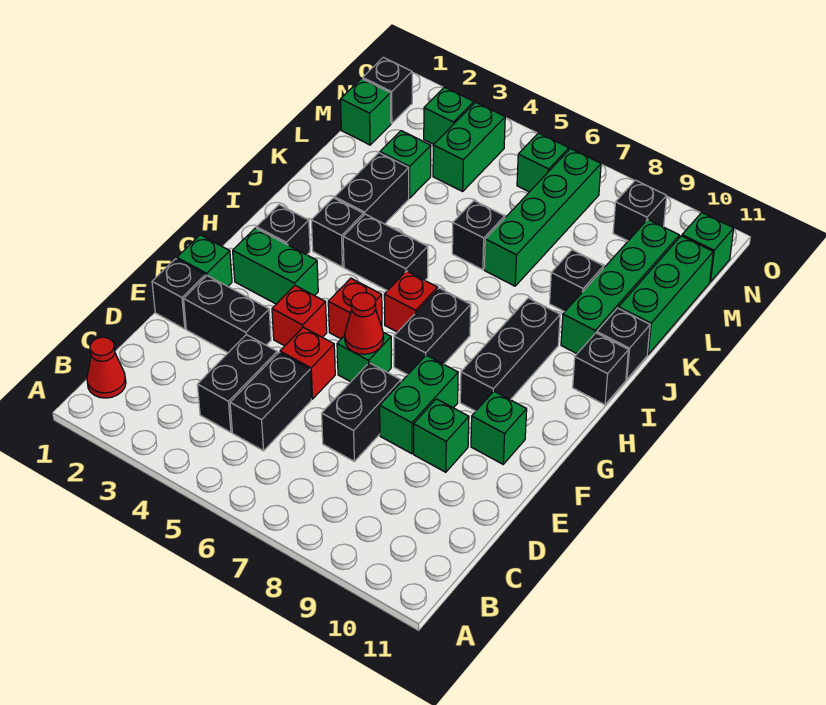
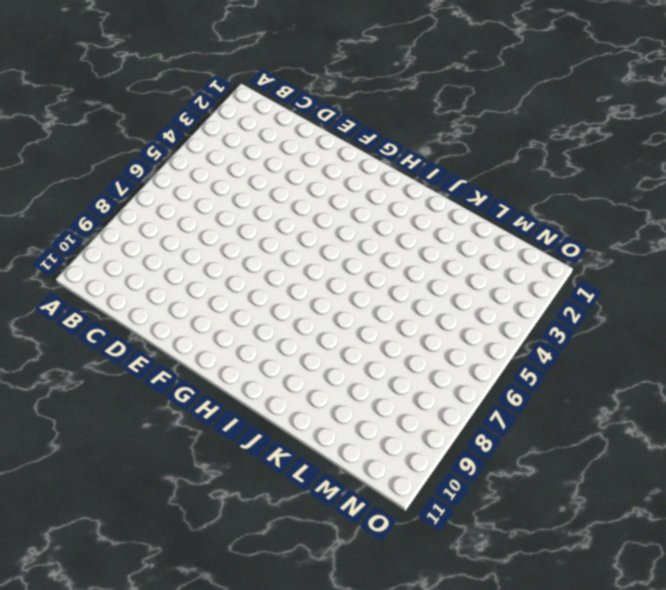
none -> red cone B1 level 1
none -> black brick C4:D4 level 1
none -> black brick C5:D5 level 1
none -> black brick D7:E7 level 1

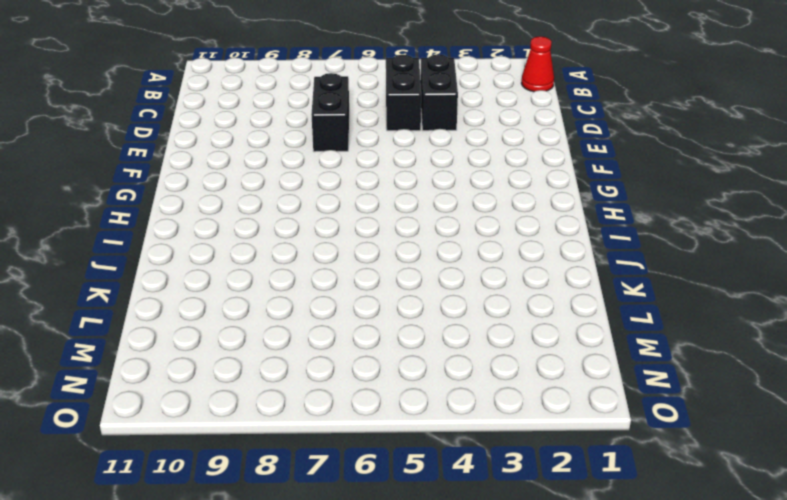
none -> black brick E1 level 1
none -> black brick E2:E3 level 1
none -> red brick E5 level 1
none -> green brick E8:F8 level 1

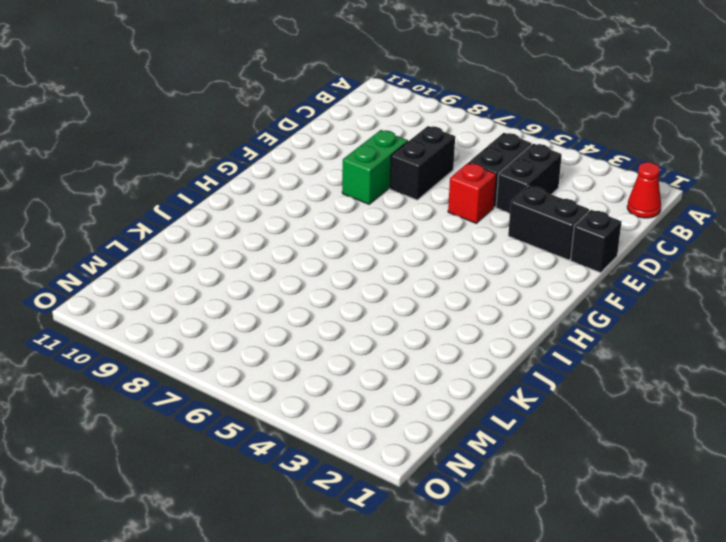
none -> green brick E9 level 1
none -> green brick F1 level 1
none -> red brick F4 level 1
none -> green brick F6 level 1

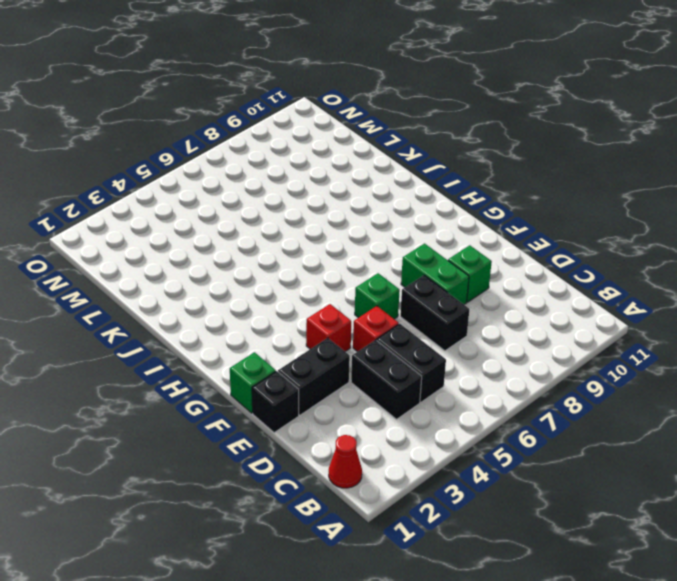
none -> green brick F10 level 1
none -> green brick G2:G3 level 1
none -> red brick G5 level 1
none -> black brick G7:H7 level 1

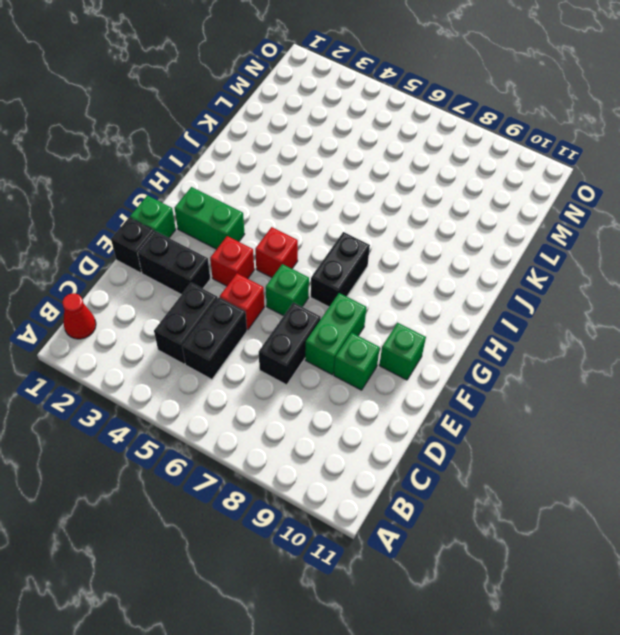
none -> black brick G9:I9 level 1
none -> black brick H2 level 1
none -> red brick H6 level 1
none -> black brick I3 level 1

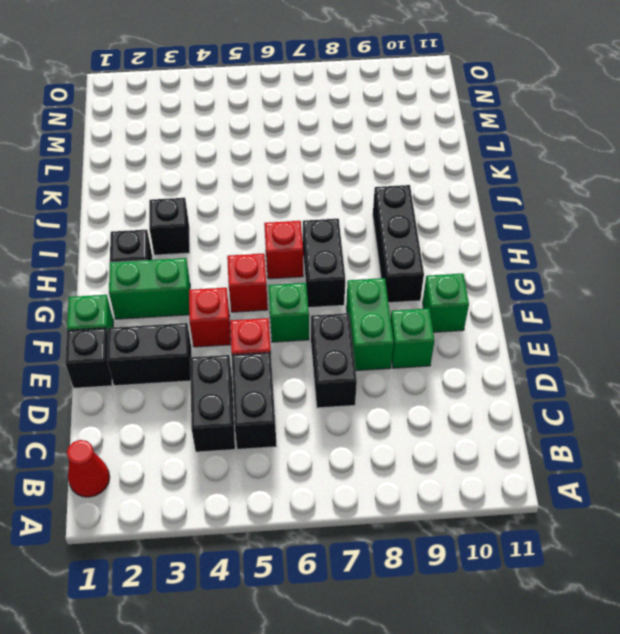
none -> black brick I4:I5 level 1
none -> black brick I11 level 1
none -> black brick J3:K3 level 1
none -> green brick J10:M10 level 1

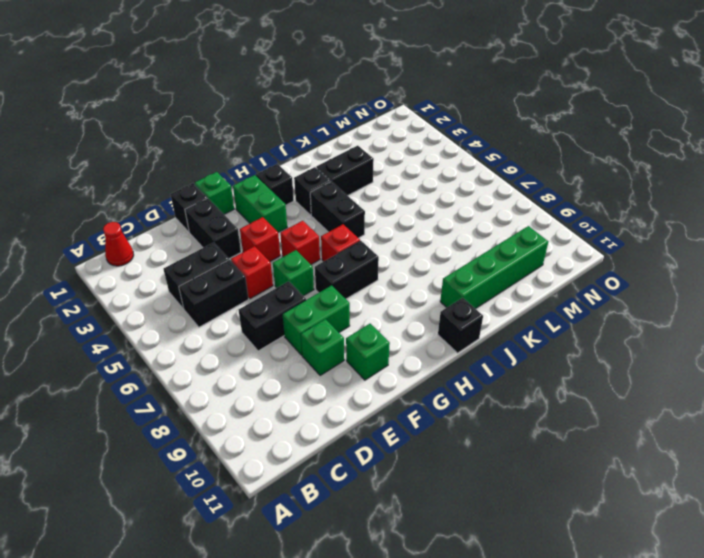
none -> black brick G9:I9 level 1
none -> black brick J11 level 1
none -> black brick K6 level 1
none -> green brick K7:N7 level 1

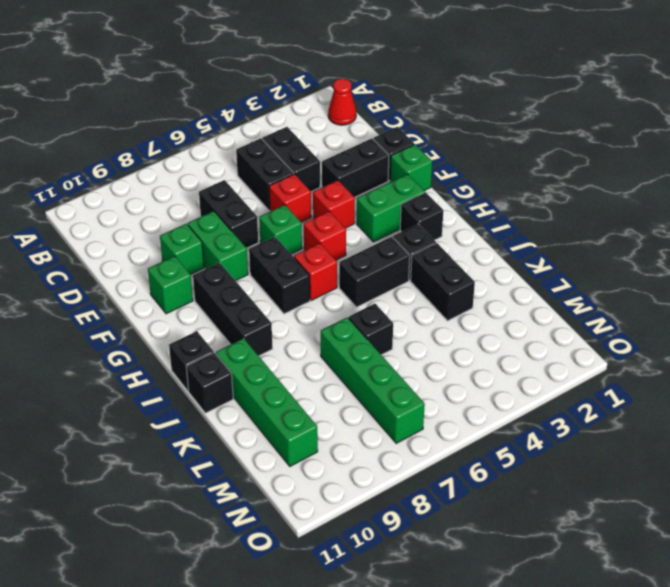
none -> black brick K9 level 1
none -> green brick K11:M11 level 1
none -> green brick L3 level 1
none -> green brick M1 level 1

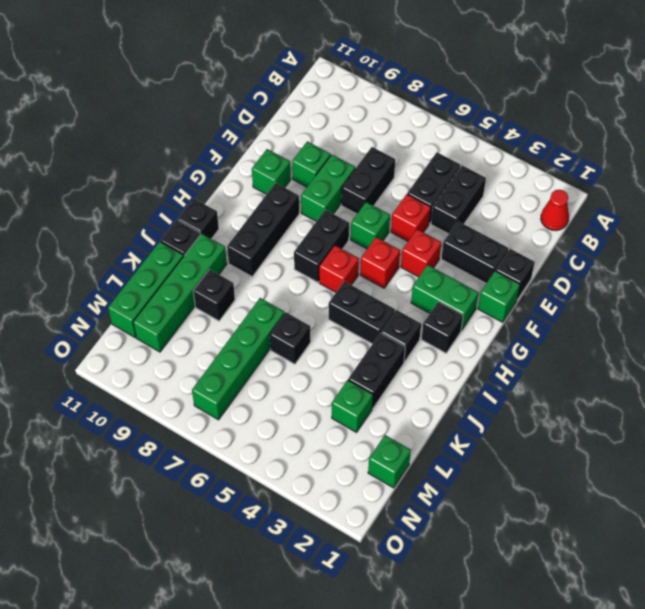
none -> green brick M4:N4 level 1
none -> black brick N1 level 1
none -> green brick N3 level 1
none -> green brick N6 level 1

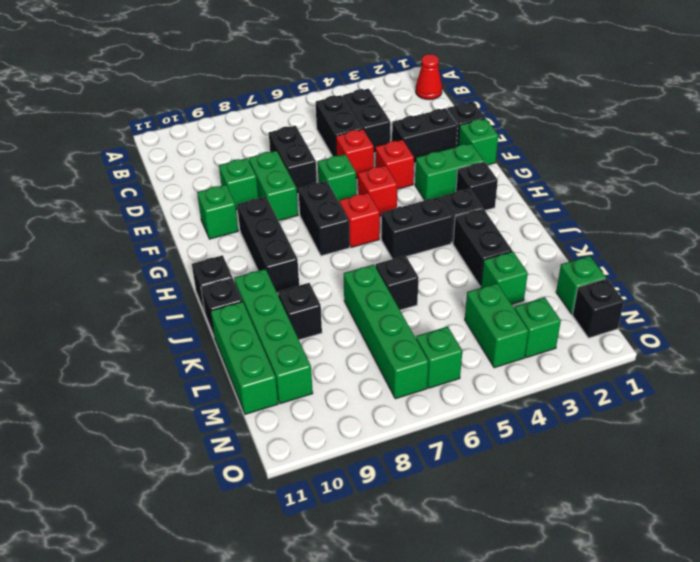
none -> black brick N9 level 1
none -> green brick N11 level 1
none -> red cone F6 level 2

